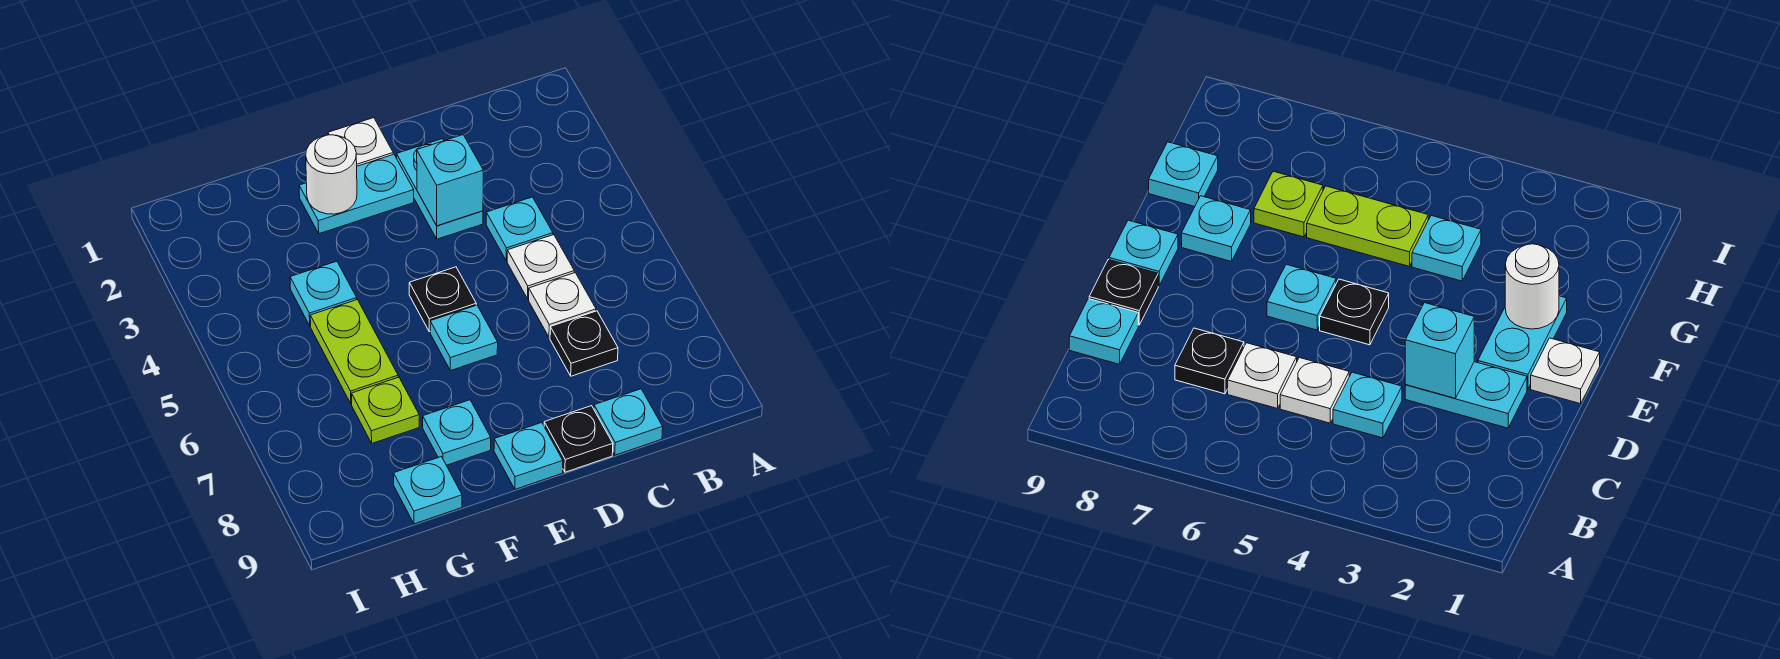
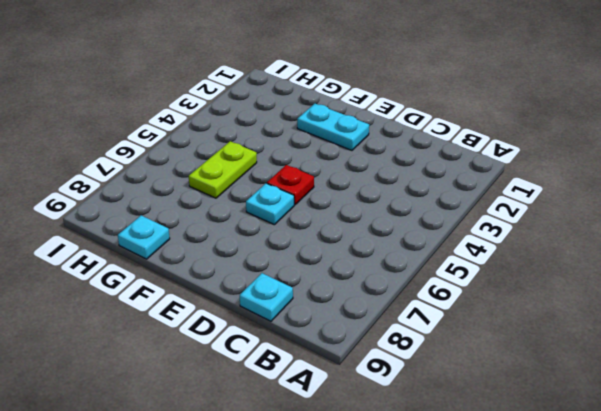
red plate E5 level 1 -> black plate E5 level 1
none -> cyan plate C4 level 1
none -> white plate C5 level 1
none -> white plate C6 level 1

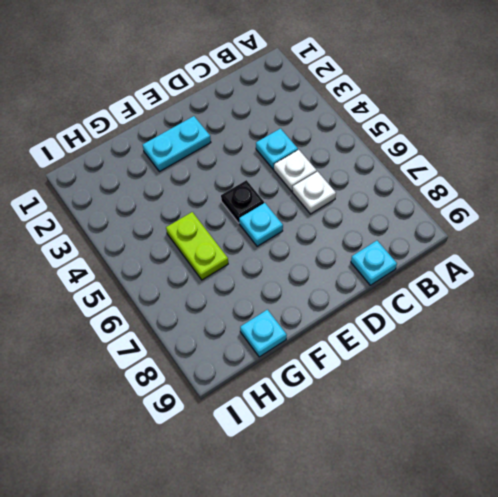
none -> black plate C7 level 1
none -> cyan plate D2:D3 level 1
none -> black plate D9 level 1

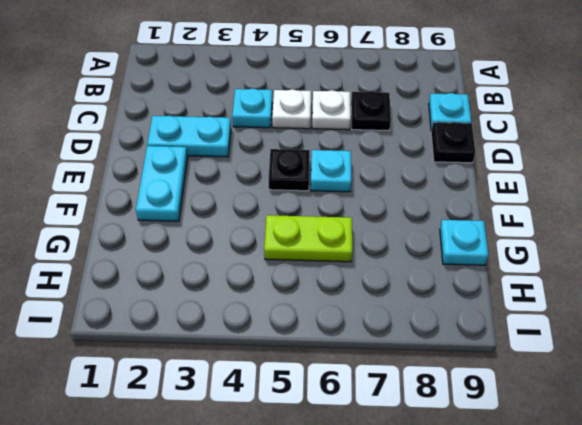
none -> white plate E1 level 1
none -> cyan plate E9 level 1
none -> cyan plate F8 level 1

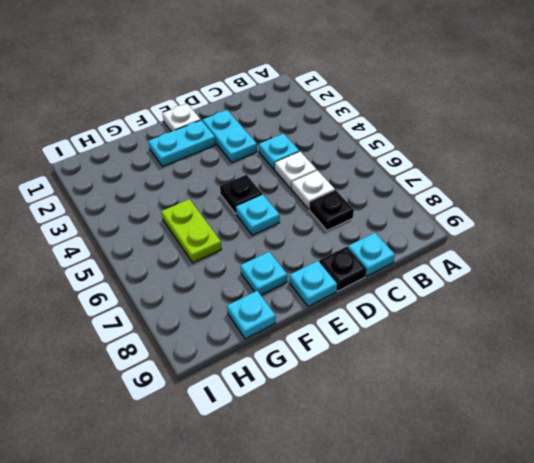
none -> cyan plate G4 level 1
none -> lime plate G7 level 1
none -> cyan brick D3 level 2

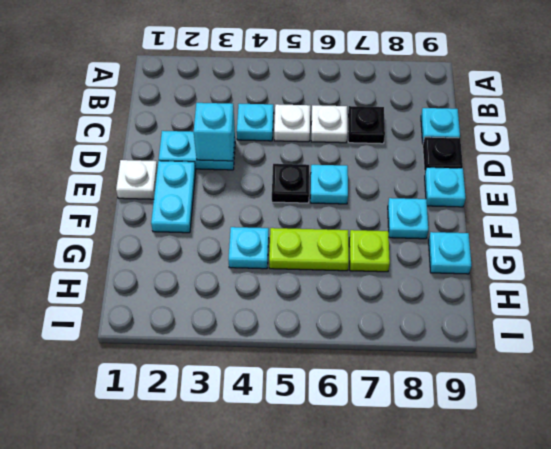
none -> white round brick F2 level 2

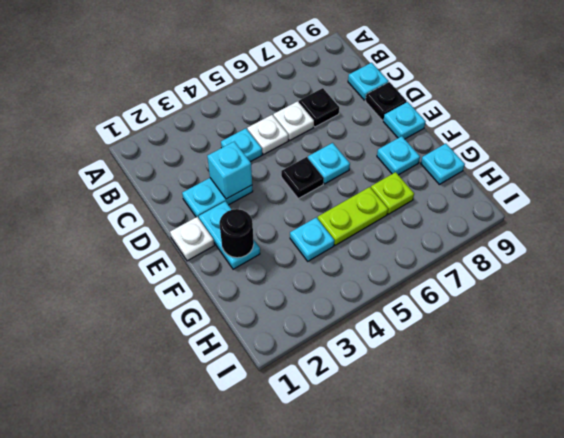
black round brick F2 level 2 -> white round brick F2 level 2

